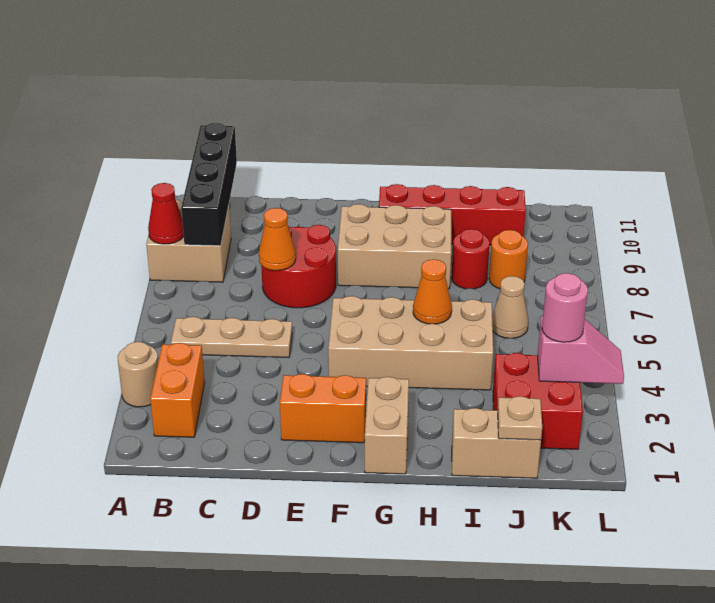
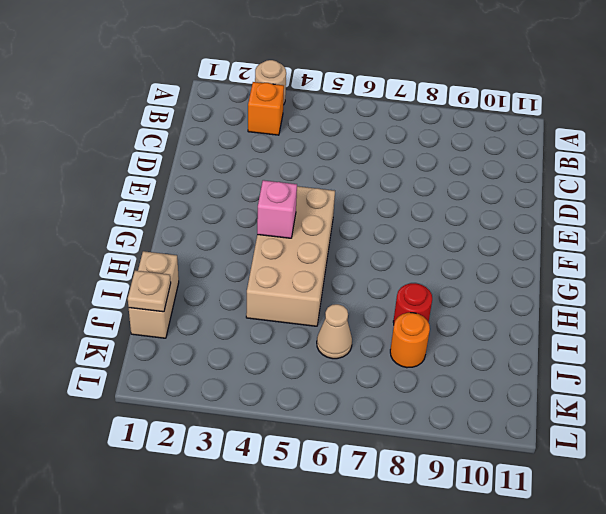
orange brick B3 level 1 -> orange brick B2:B3 level 1
pink brick G4 level 2 -> none
none -> tan brick A8:B9 level 1
none -> tan plate B5:D5 level 1
none -> red round brick D7:E8 level 1

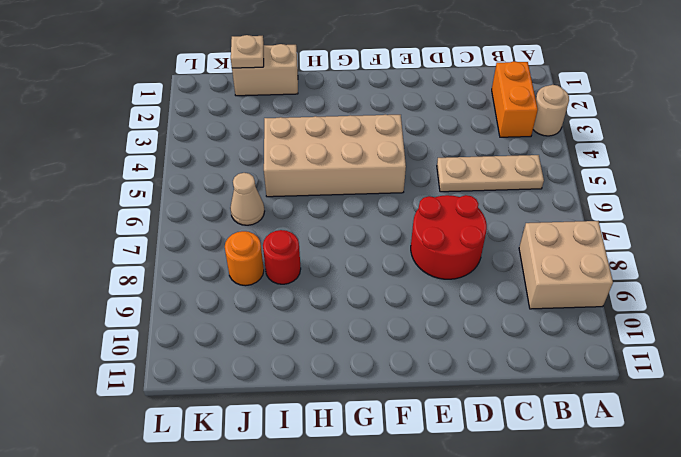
none -> orange brick E2:F2 level 1
none -> tan brick F8:H9 level 1
none -> tan brick G1:G2 level 1

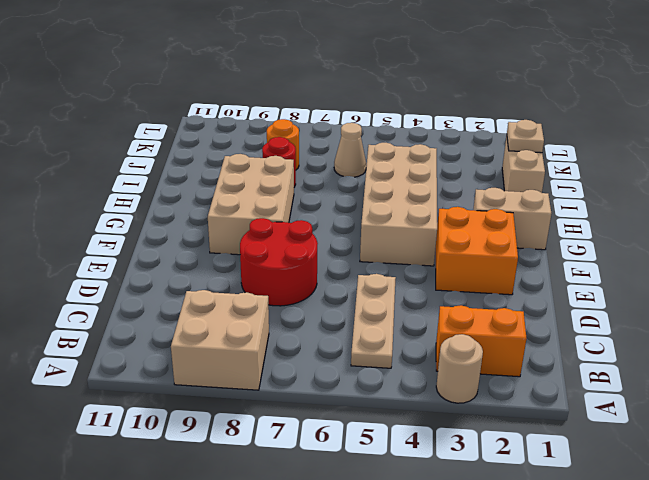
orange brick E2:F3 level 1 -> orange brick E2:F2 level 1
none -> red brick G10:J10 level 1
none -> red brick J2:K3 level 1
none -> red cone A8 level 2

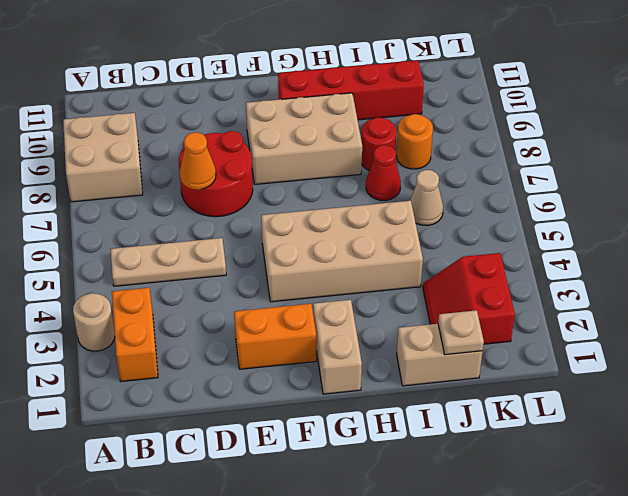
red cone I7 level 1 -> red cone A8 level 2
red slope J2:K3 level 1 top K -> red brick J2:K3 level 1
none -> black brick B8:B11 level 2
none -> orange cone H5 level 2
none -> pink slope K3:L3 level 2 top K

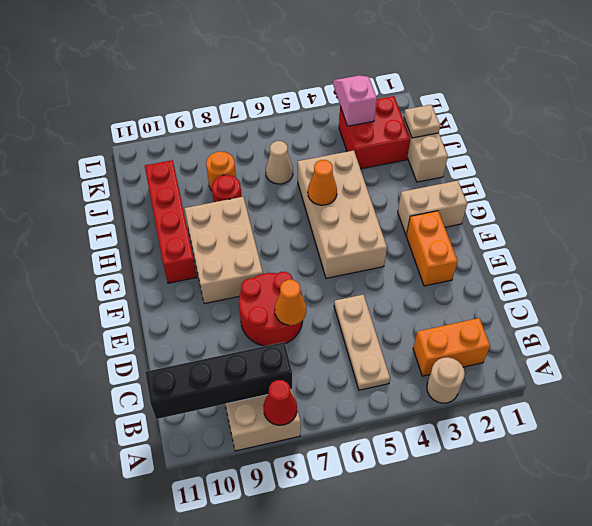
none -> pink round brick K3 level 3

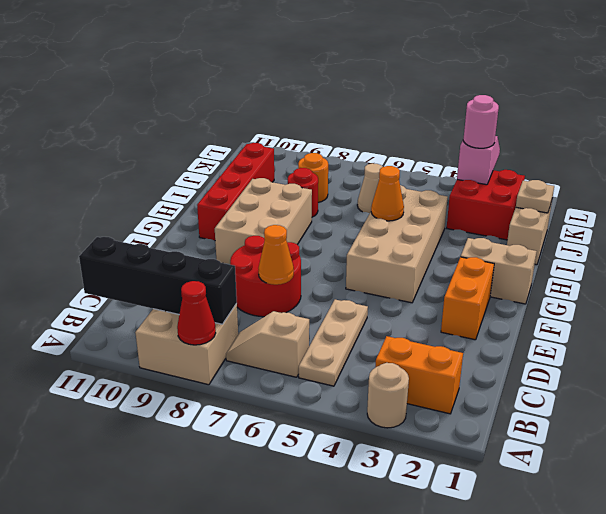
tan slope B6:B7 level 1 top 6 -> none

